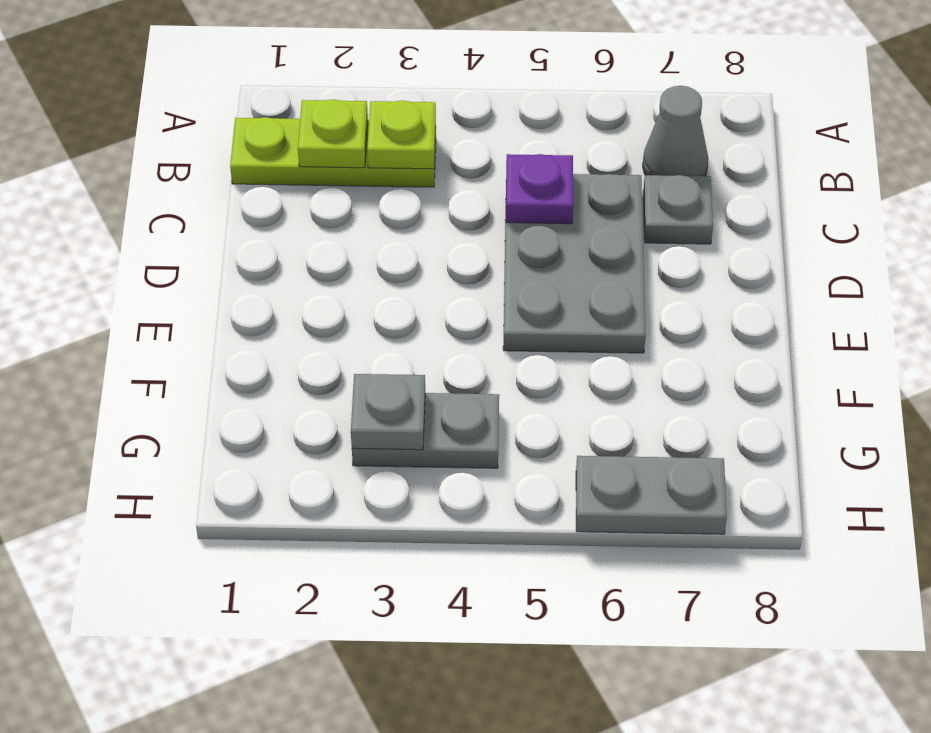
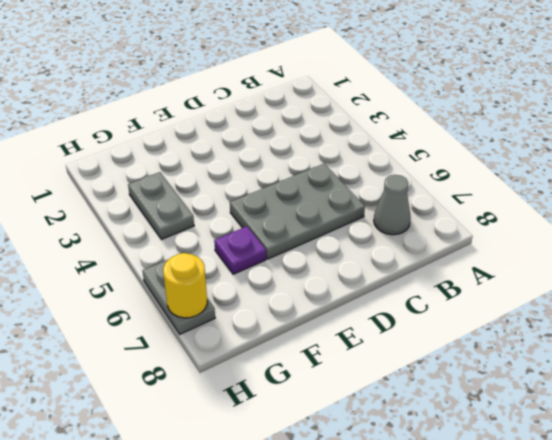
purple plate F6 level 1 -> purple plate C5 level 2
yellow round brick H7 level 2 -> none
none -> lime plate B1:B3 level 1
none -> grey plate C7 level 1

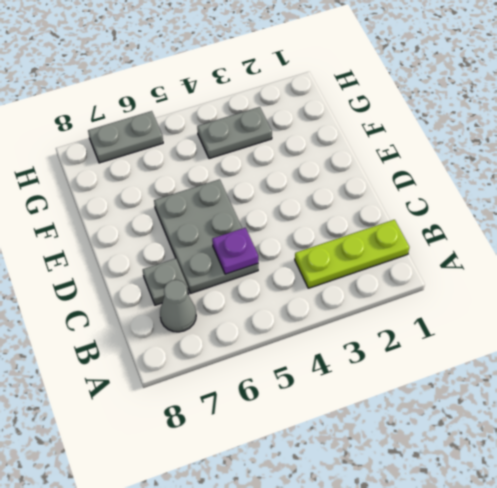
none -> lime plate B2 level 2
none -> lime plate B3 level 2

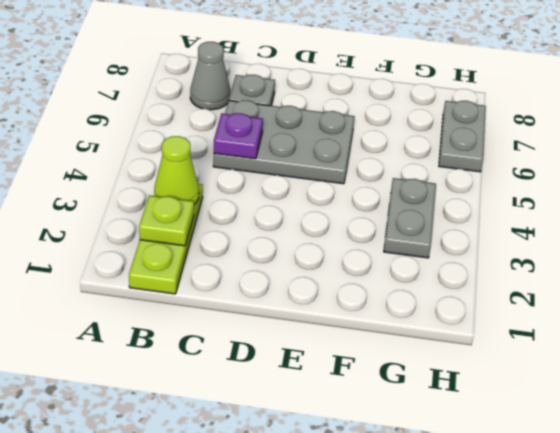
lime cone B3 level 2 -> lime plate B3 level 2
none -> grey plate G3 level 2

